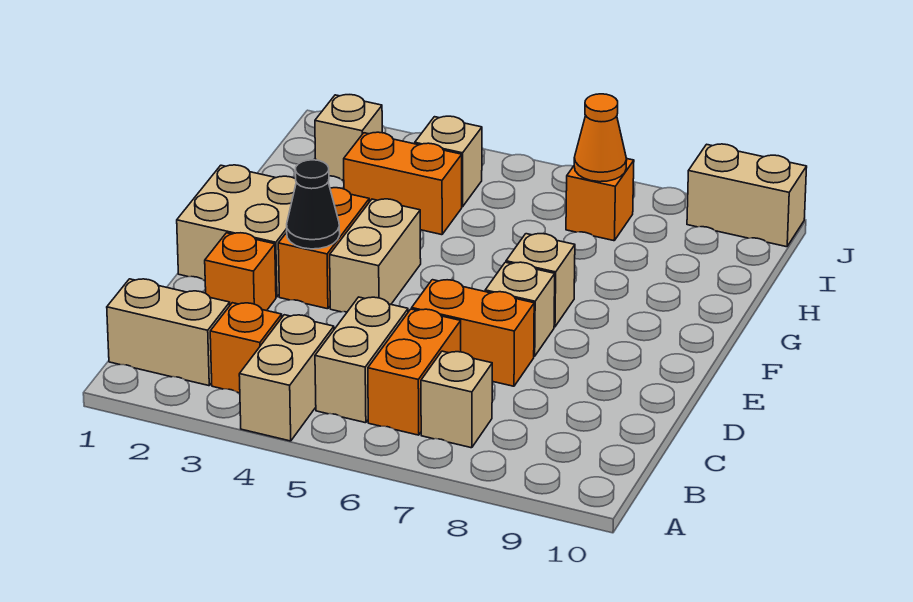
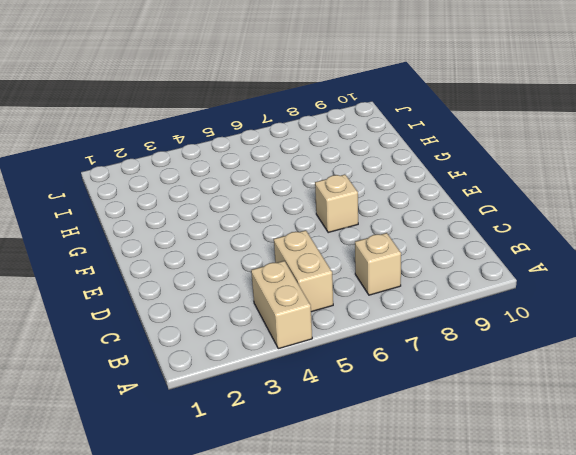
none -> tan brick B1:B2 level 1
none -> orange brick B3 level 1
none -> orange brick B6:C6 level 1

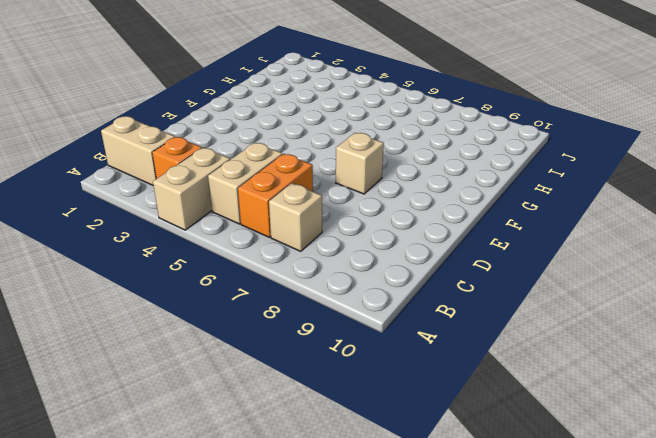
none -> orange brick D2 level 1
none -> orange brick D6:D7 level 1
none -> tan brick E1:F2 level 1

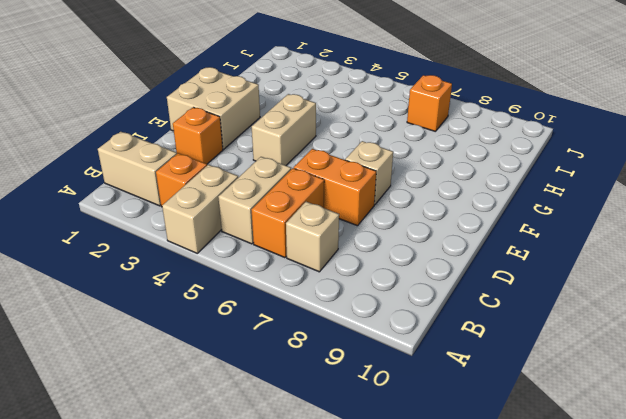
none -> orange brick E3:F3 level 1
none -> tan brick F7 level 1
none -> orange brick H3:H4 level 1

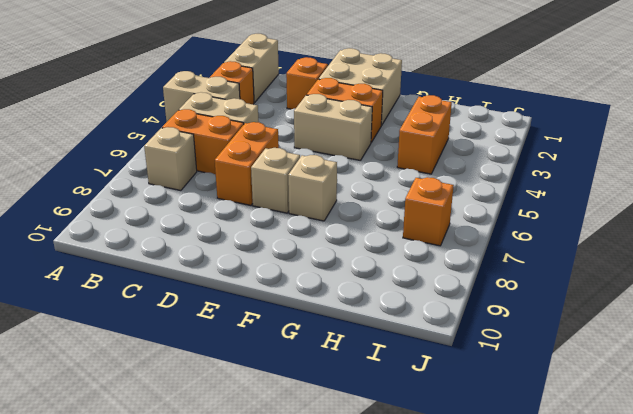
none -> tan brick I2 level 1
none -> tan brick I4 level 1
none -> tan brick J9:J10 level 1

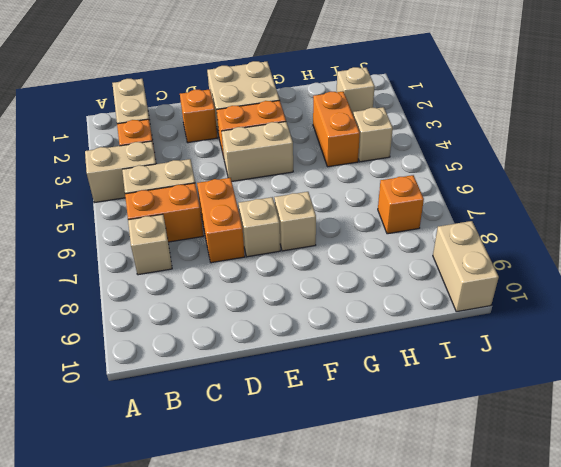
none -> black cone E3 level 2
none -> orange cone I7 level 2

